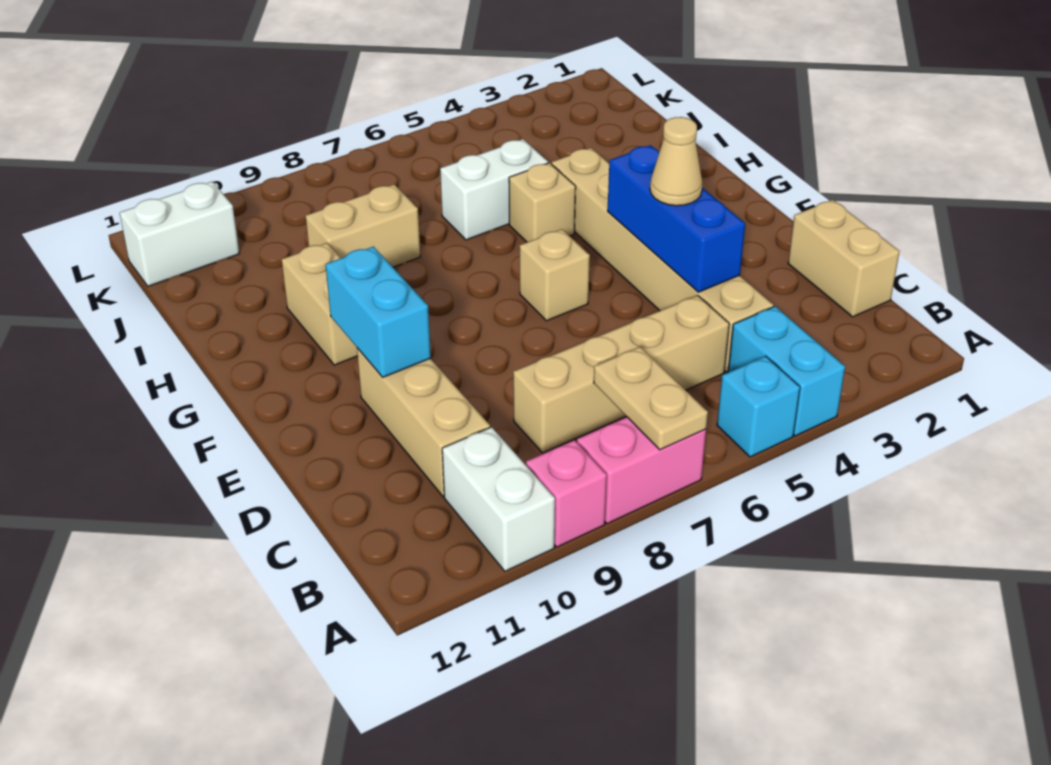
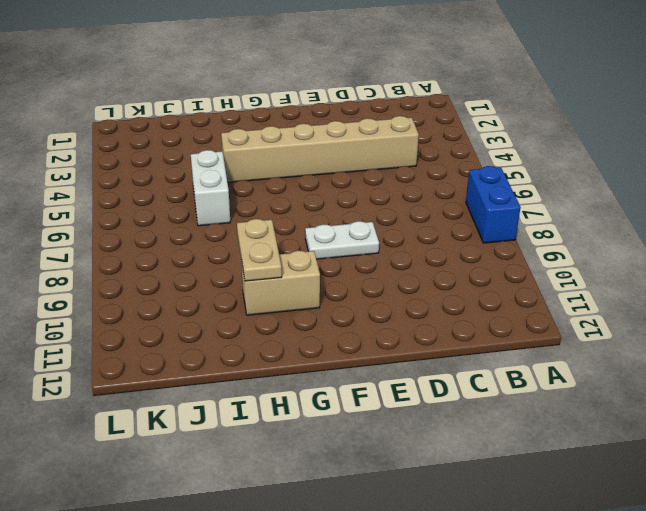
blue brick A7:A8 level 1 -> pink brick A7:A8 level 1
white plate E8:F8 level 1 -> none
tan plate H9:H10 level 2 -> tan plate A7:B7 level 2
none -> cyan brick A4:B4 level 1
none -> cyan brick A5 level 1
none -> pink brick A9 level 1

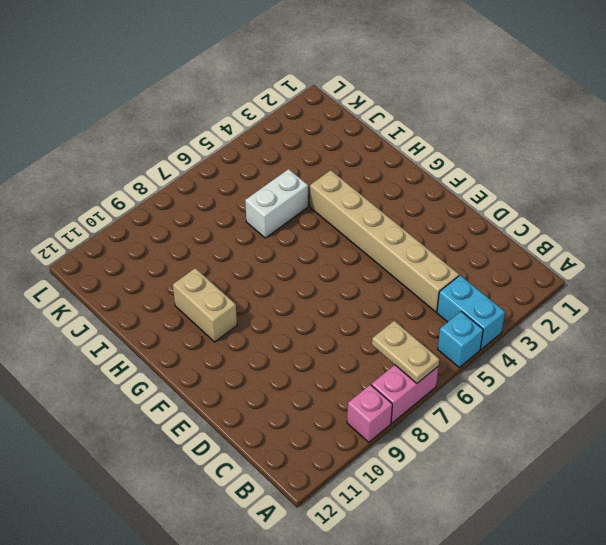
none -> white brick A10:B10 level 1
none -> tan brick C1:D1 level 1
none -> tan brick C5:C8 level 1

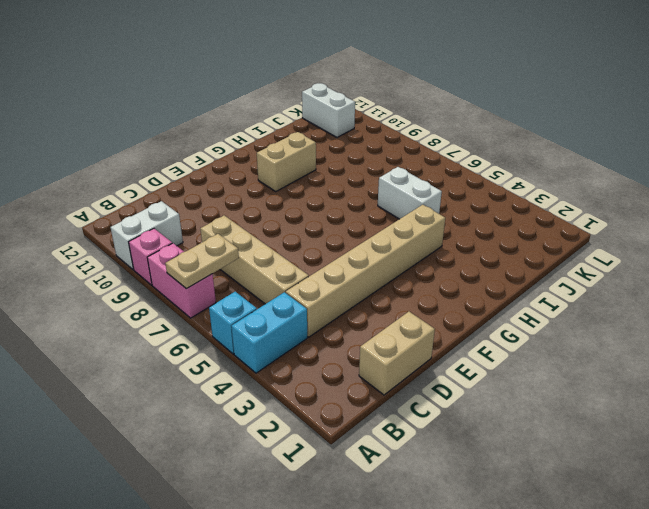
none -> tan brick C10:E10 level 1
none -> tan brick F6 level 1
none -> tan brick H5 level 1

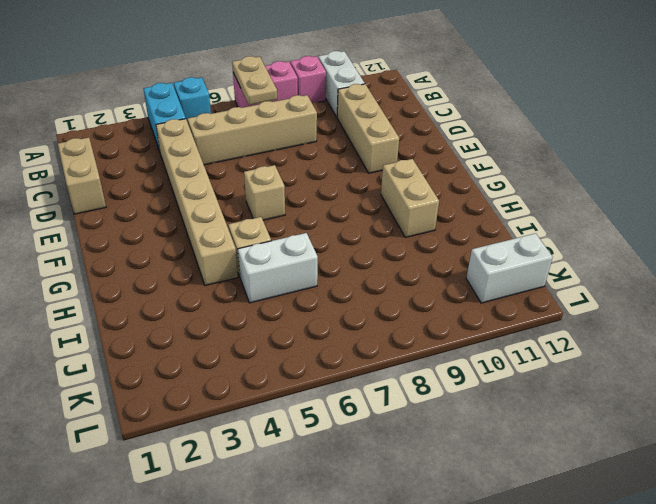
none -> tan brick I8:I9 level 1
none -> blue brick D4:F4 level 2
none -> cyan brick E10:F10 level 2

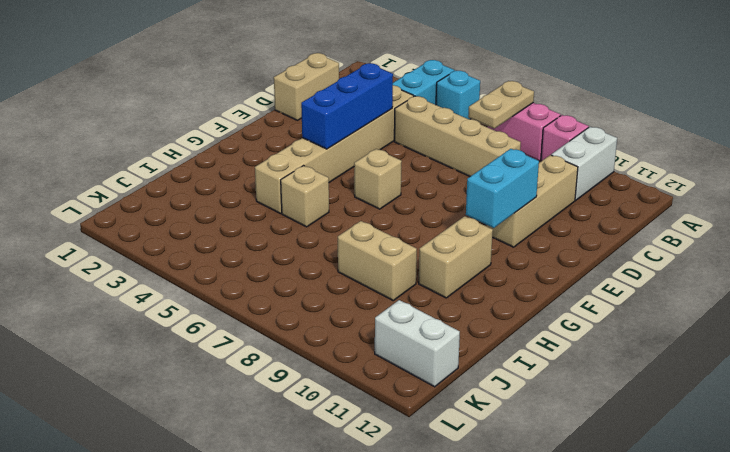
none -> white brick I5:I6 level 1
none -> tan cone E4 level 3

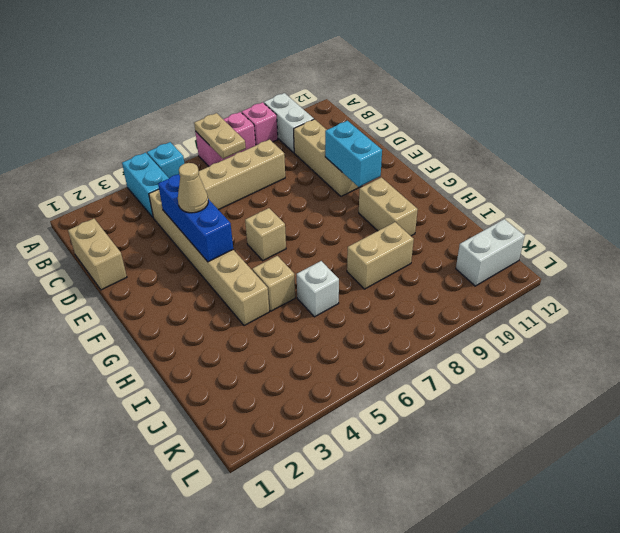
white brick I6 level 1 -> white brick I5:I6 level 1

